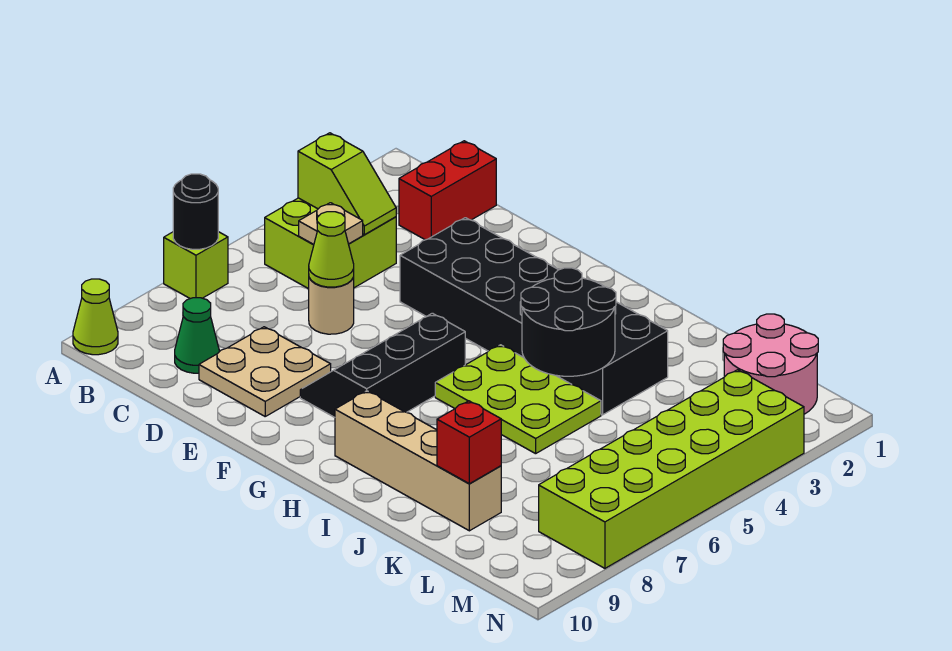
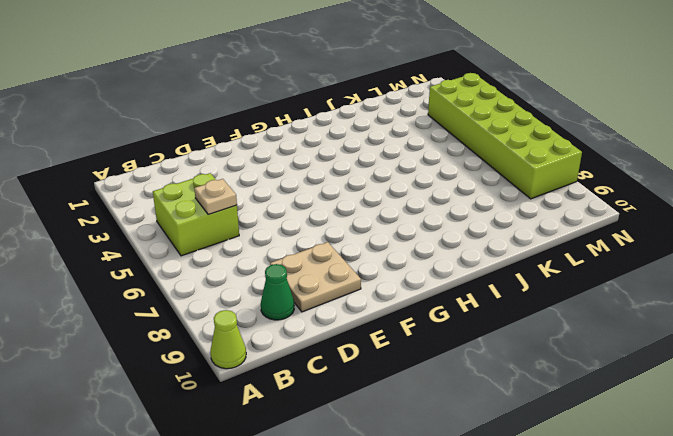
none -> lime brick A7 level 1
none -> red brick C1:C2 level 1
none -> tan round brick D6 level 1

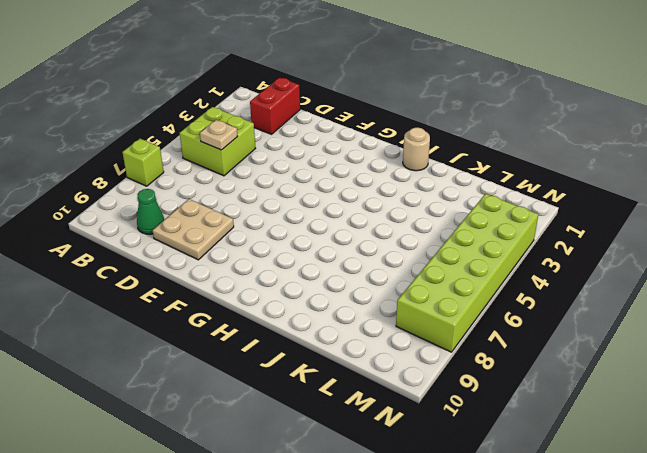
tan round brick I1 level 1 -> tan round brick D6 level 1
none -> lime cone A10 level 1
none -> black brick E3:J4 level 1
none -> black slope F6:G8 level 1 top G

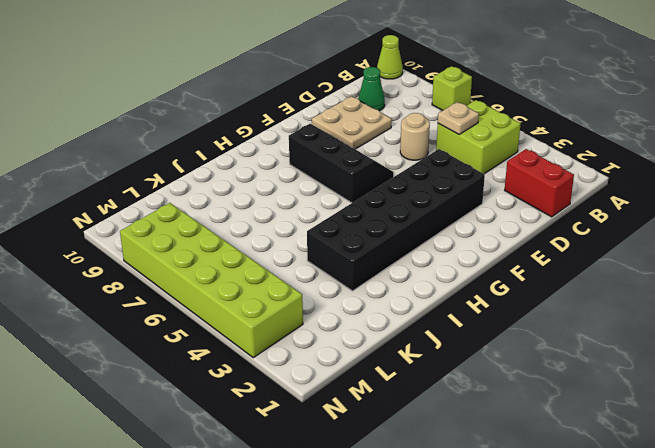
none -> lime plate H5:J6 level 1
none -> tan brick H9:K9 level 1
none -> pink round brick L1:M2 level 1

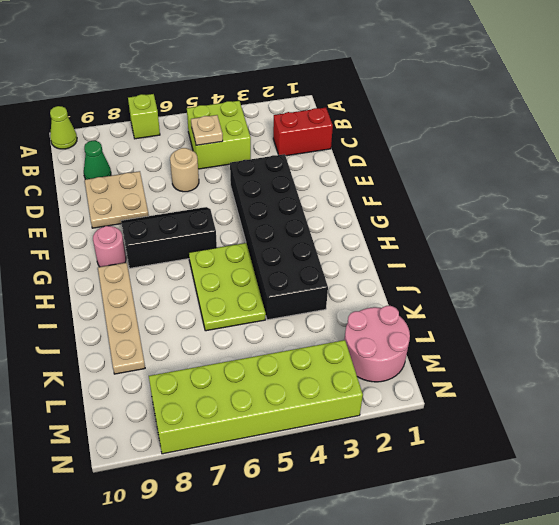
pink round brick G9 level 1 -> none
tan plate H9:K9 level 1 -> tan brick H9:K9 level 1
none -> black round brick A7 level 2
none -> lime slope B4:C4 level 2 top B
none -> lime cone D6 level 2

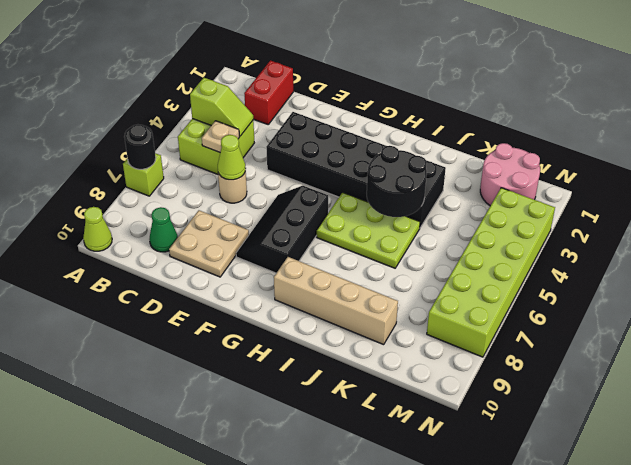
none -> red brick K9 level 2

